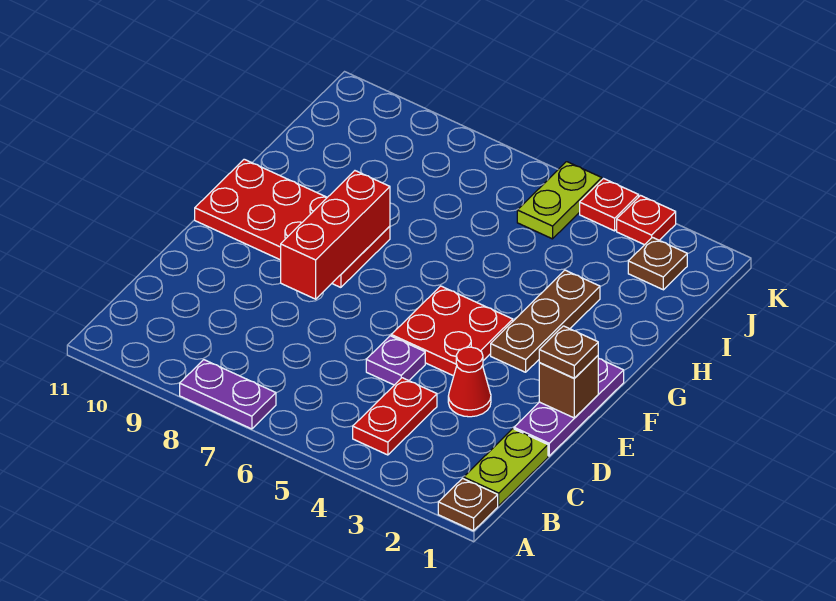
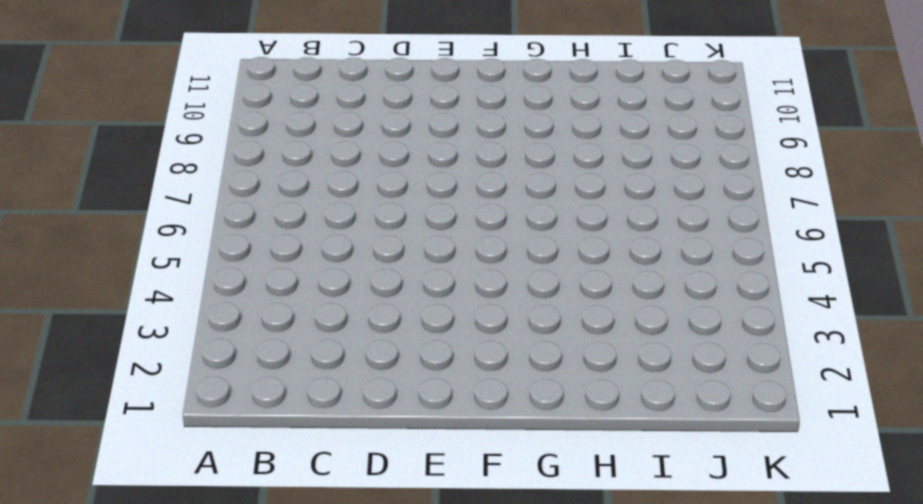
none -> brown plate A1 level 1
none -> purple plate A7:A8 level 1
none -> lime plate B1:C1 level 1

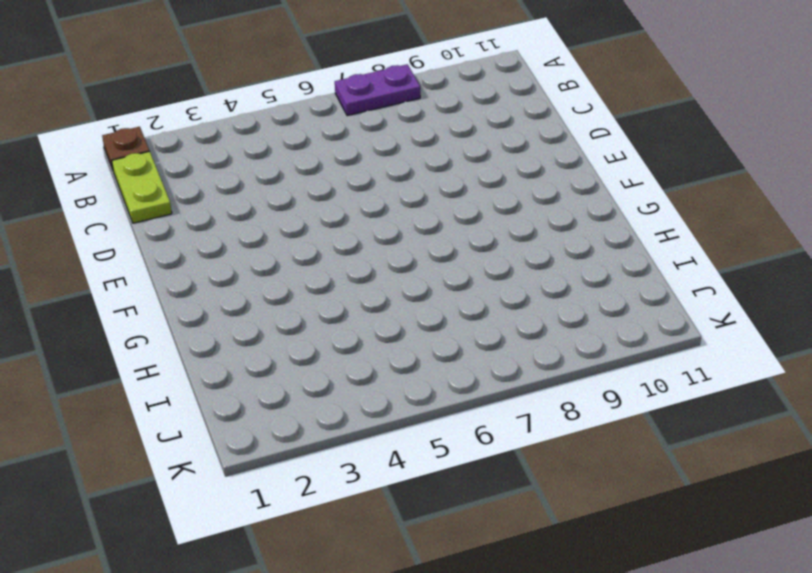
none -> red plate B4:C4 level 1
none -> purple plate D1:F1 level 1
none -> red cone D3 level 1

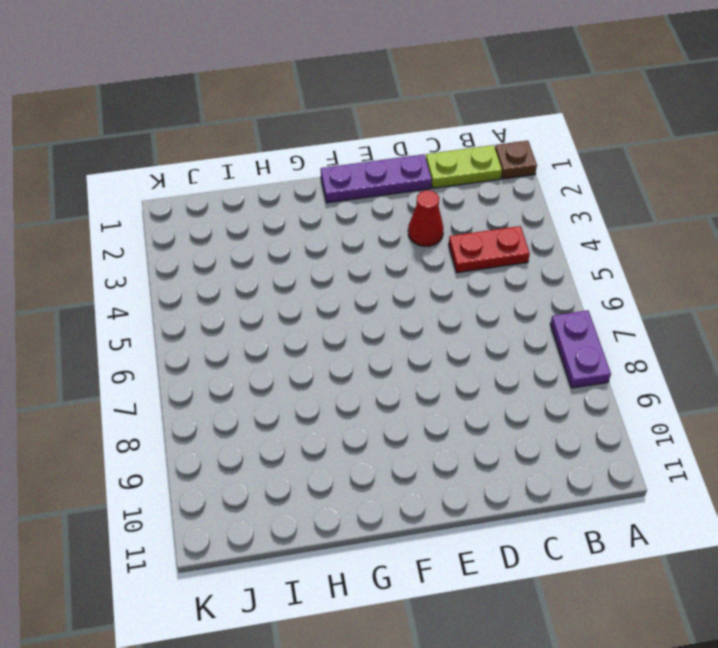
none -> purple plate D5 level 1
none -> red plate E4:F5 level 1
none -> brown plate F3:H3 level 1

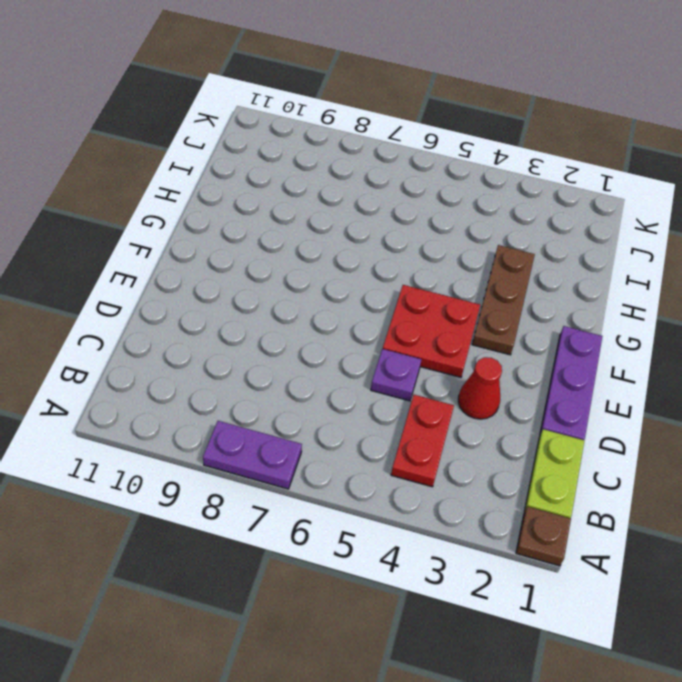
none -> red plate F8:G11 level 1
none -> brown plate J2 level 1
none -> lime plate J5:K5 level 1

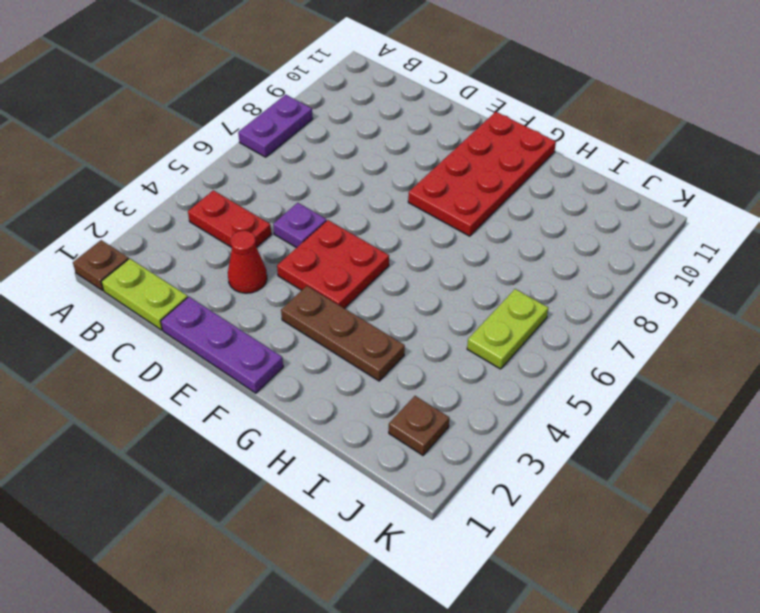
lime plate J5:J6 level 1 -> lime plate J5:K5 level 1
none -> red plate K3 level 1
none -> red plate K4 level 1
none -> brown brick E1 level 2

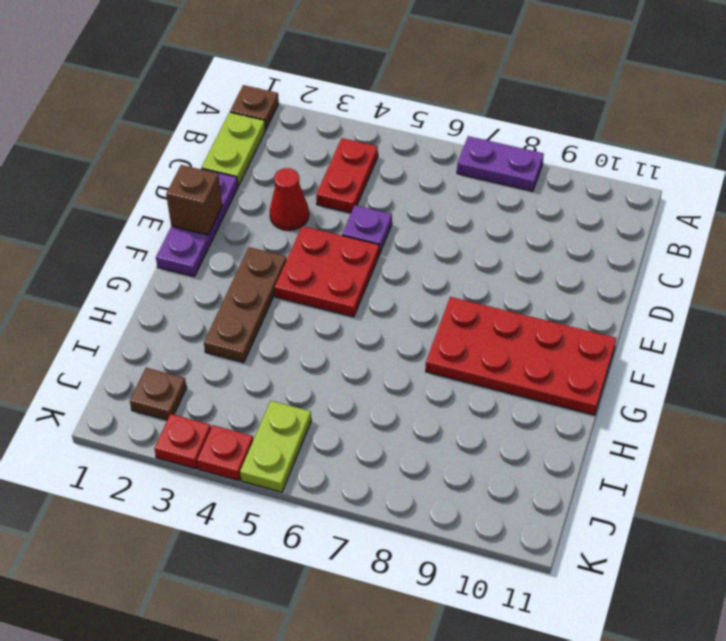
none -> red brick E8:G8 level 2
none -> brown plate E1 level 3

